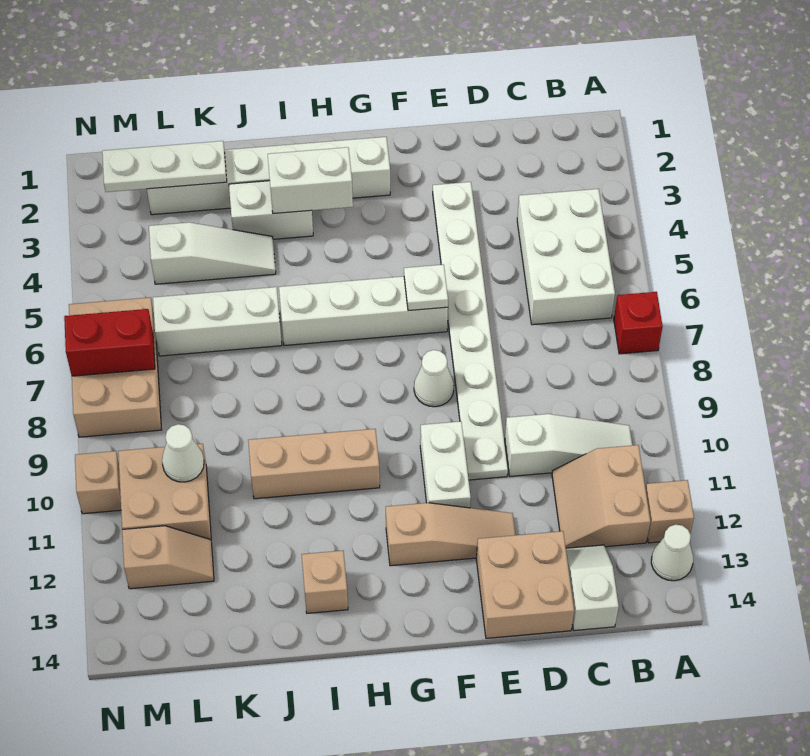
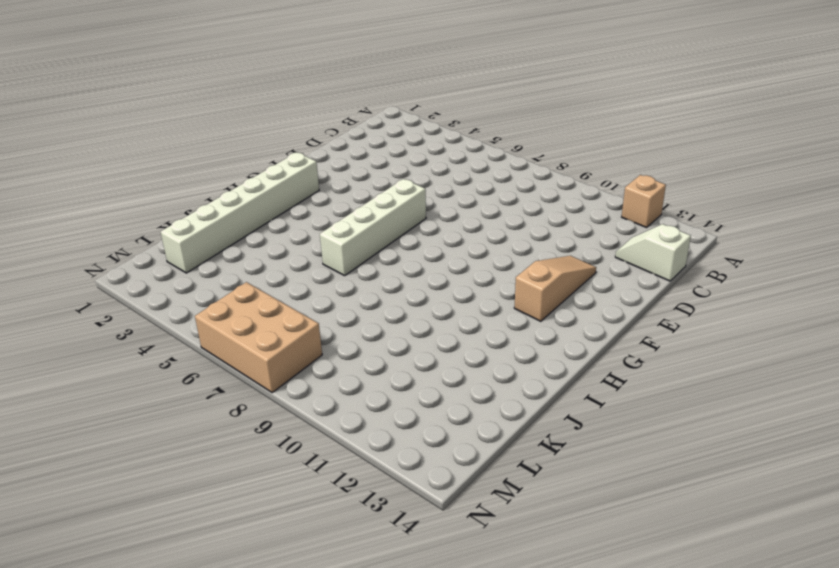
none -> red brick A7 level 1
none -> white cone A13 level 1
none -> white brick B4:C6 level 1

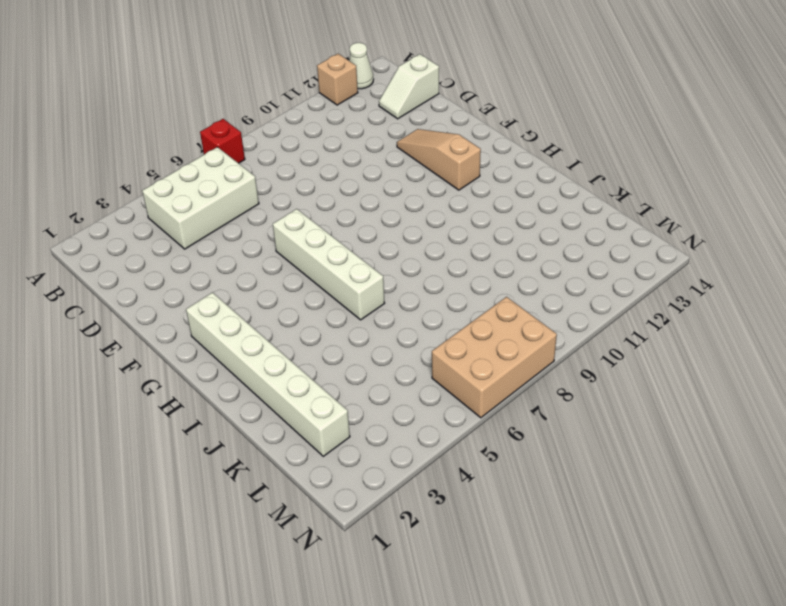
none -> white slope B10:D10 level 1 top D
none -> tan slope B11:C12 level 1 top B
none -> tan brick D13:E14 level 1

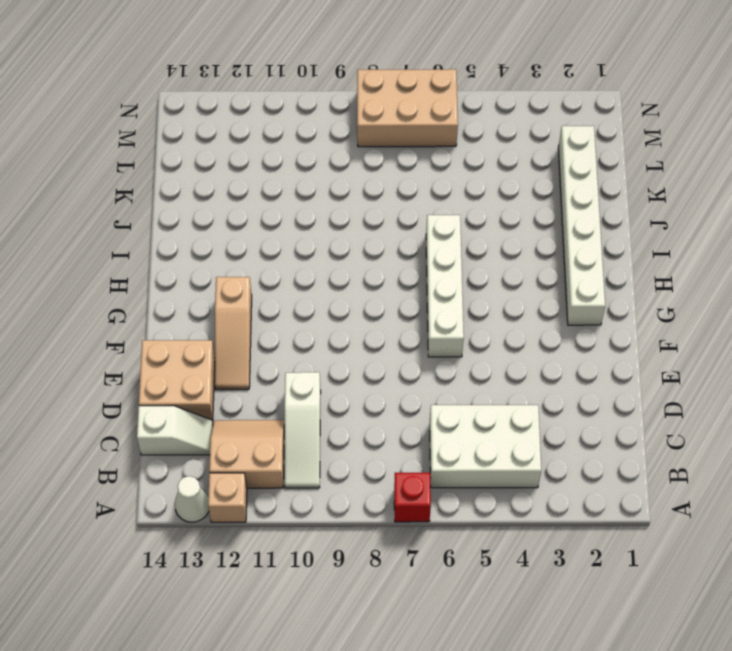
none -> white plate E3:E10 level 1
none -> white cone F8 level 1
none -> white brick F10:F11 level 1

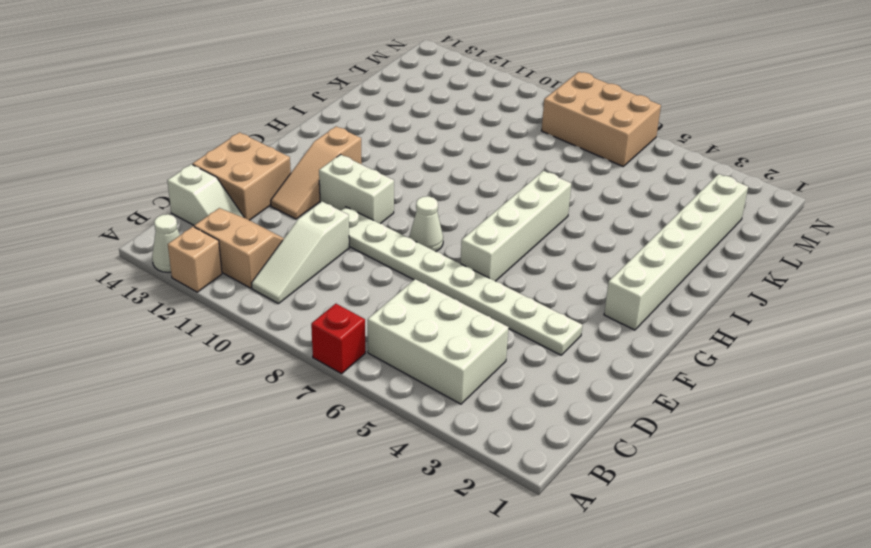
none -> tan brick H10:J10 level 1
none -> white brick I3:J3 level 1
none -> tan brick I13 level 1

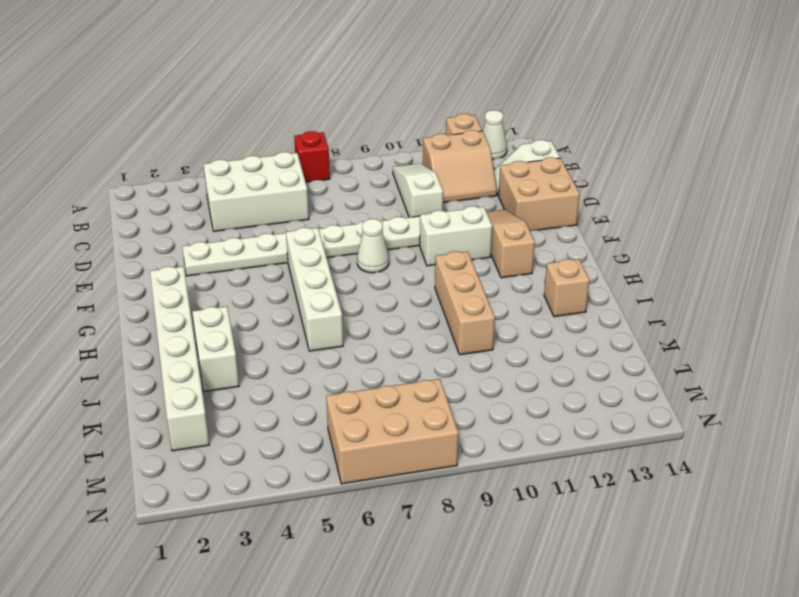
none -> white slope J4:L4 level 1 top L
none -> white brick J6:L6 level 1
none -> tan brick L10:M11 level 1

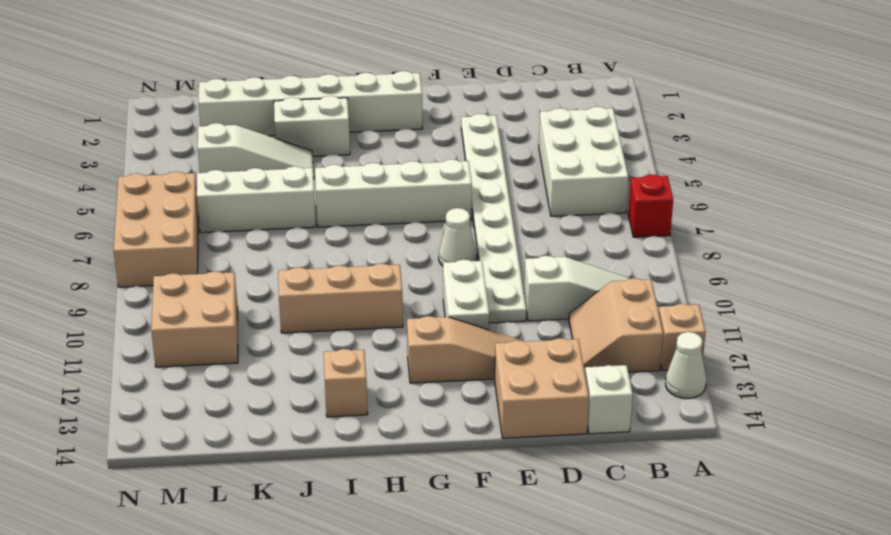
none -> tan slope L12:M12 level 1 top M
none -> tan brick N10 level 1
none -> white plate F6 level 2

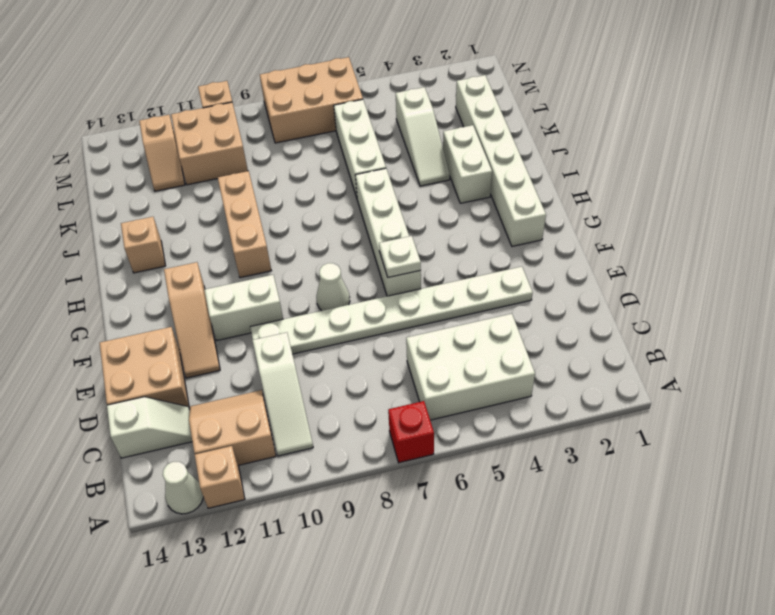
none -> white brick H3:I3 level 2
none -> white plate K2:M2 level 2
none -> white cone L10 level 2

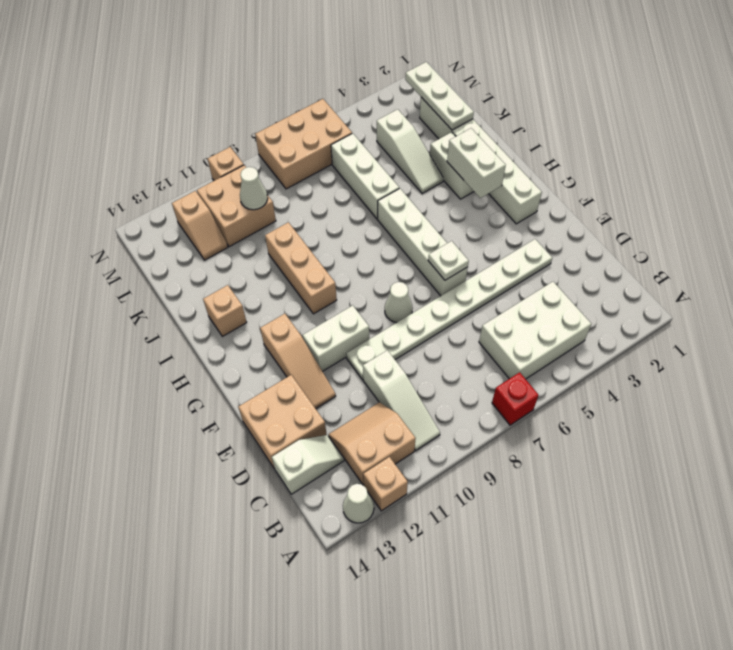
none -> red brick M7:N7 level 2

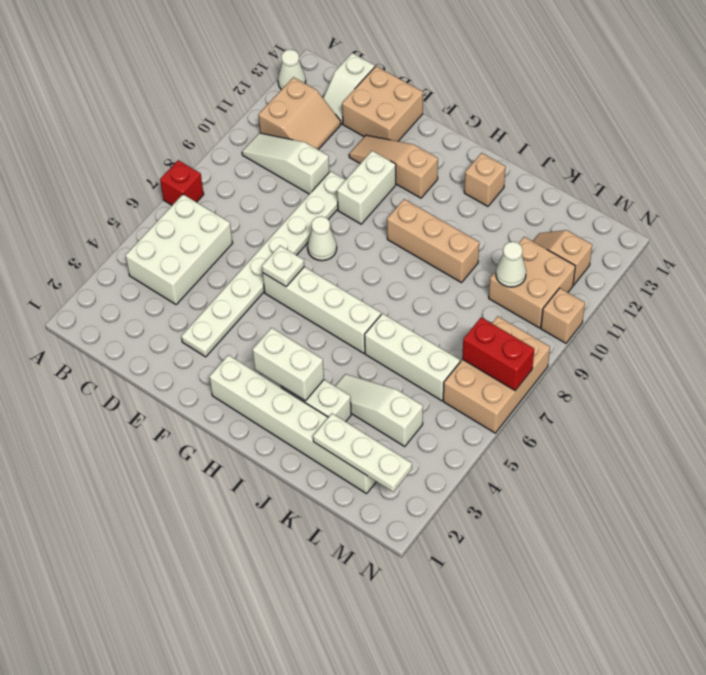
none -> tan brick A12 level 1

